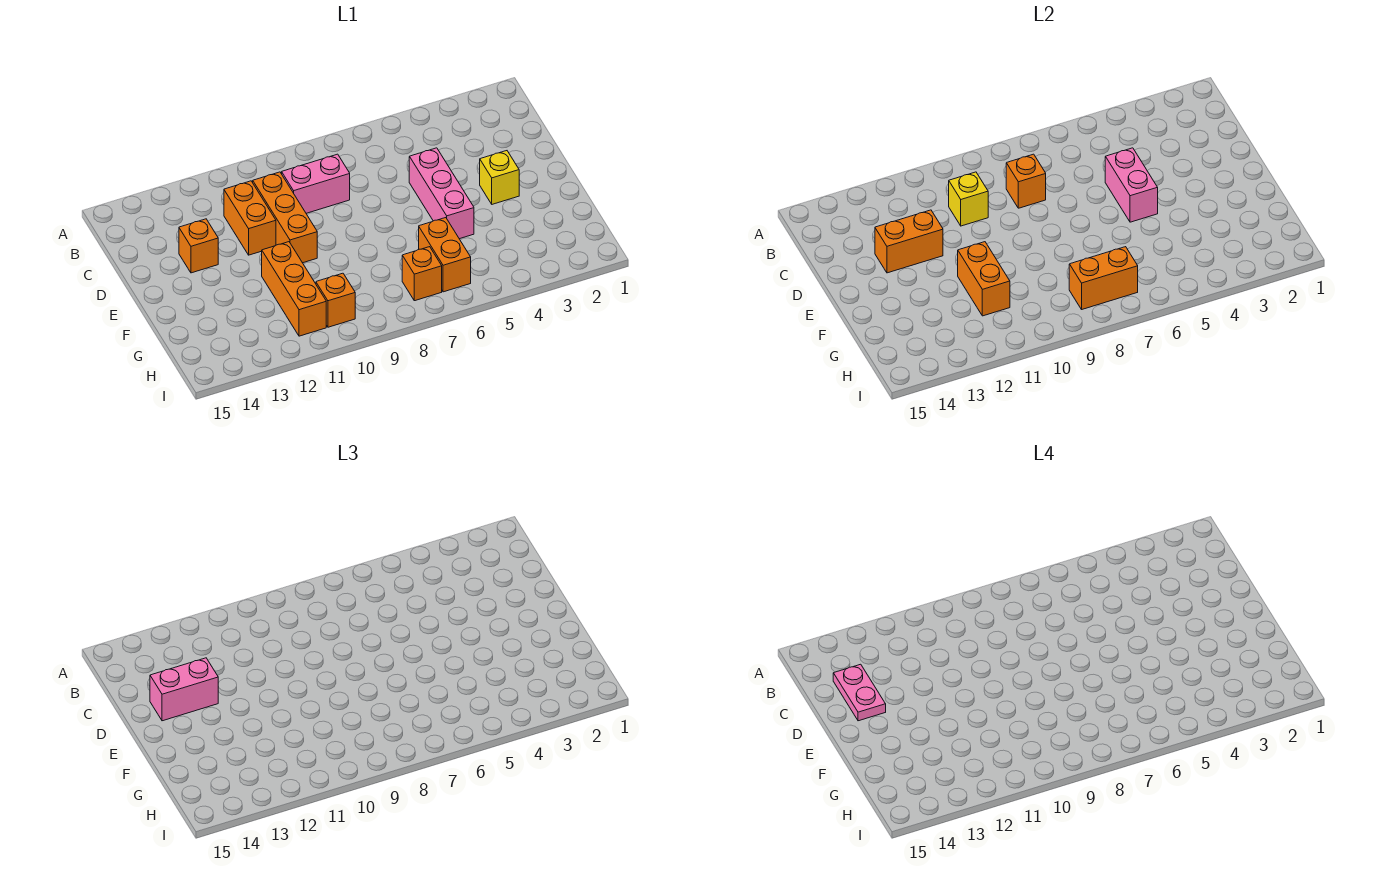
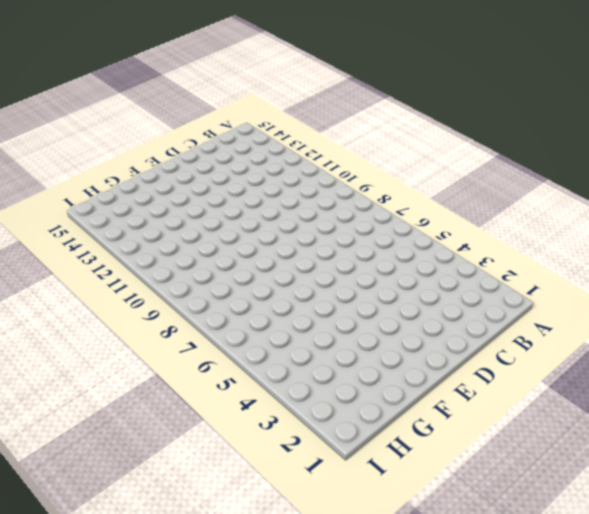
none -> pink brick C8:C9 level 1
none -> orange brick C10:E10 level 1
none -> orange brick C11:D11 level 1

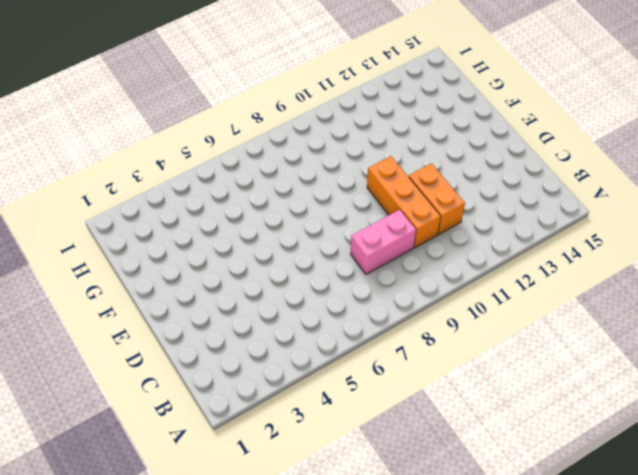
none -> pink brick D5:F5 level 1
none -> orange brick D13 level 1
none -> yellow brick E3 level 1

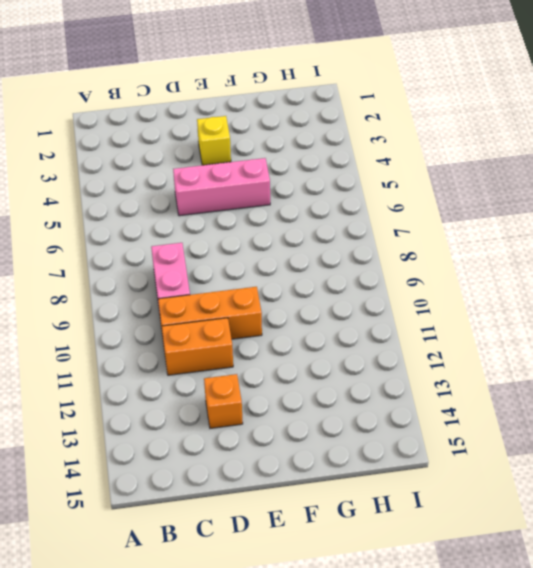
none -> orange brick F11:H11 level 1
none -> orange brick G6:H6 level 1
none -> orange brick H7 level 1

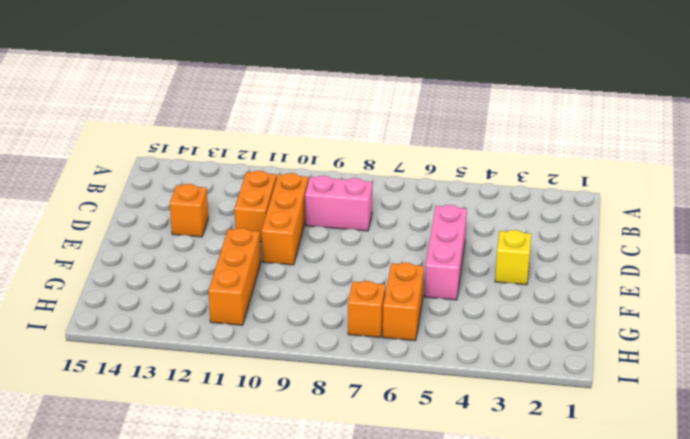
none -> orange brick H10 level 1
none -> orange brick C8 level 2
none -> yellow brick C10 level 2

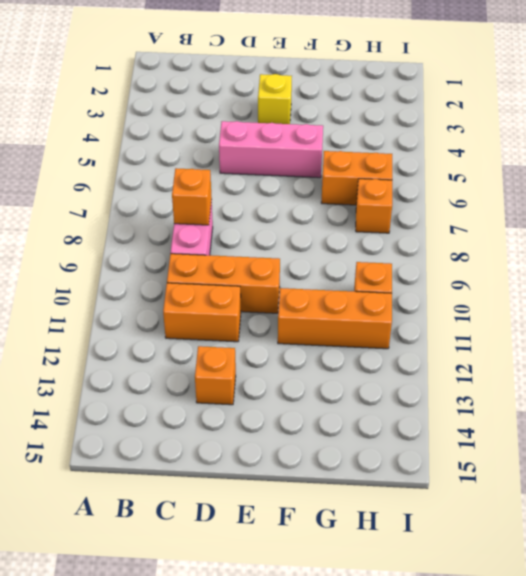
none -> yellow brick C10 level 2
none -> pink brick D5:E5 level 2
none -> orange brick D12:D13 level 2

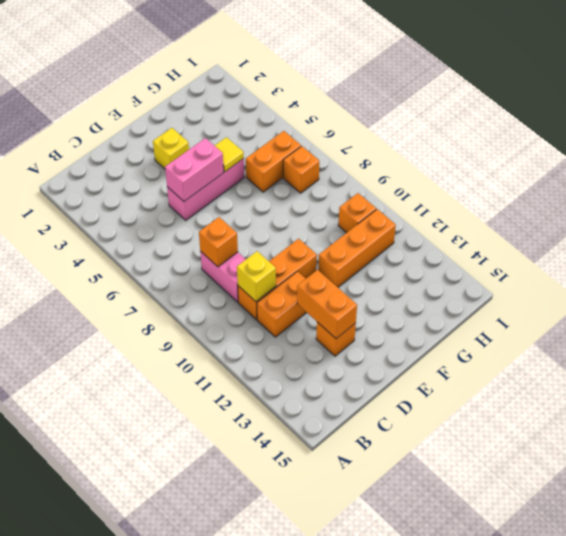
yellow tile F5 level 2 -> none
none -> orange brick F11:G11 level 2
none -> orange brick H7:H8 level 2
none -> pink brick D13:D14 level 3

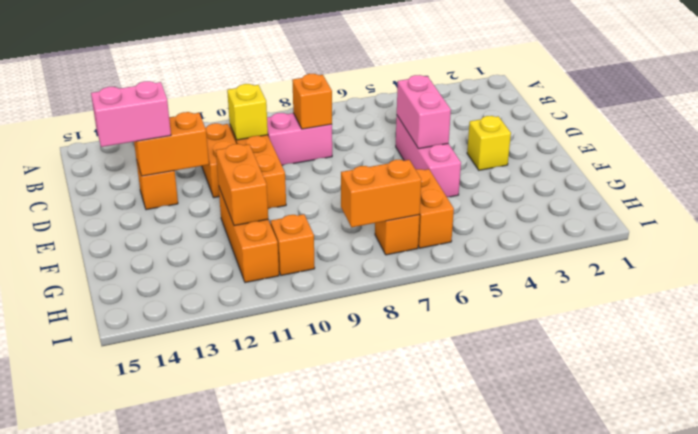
none -> pink plate C14:D14 level 4

